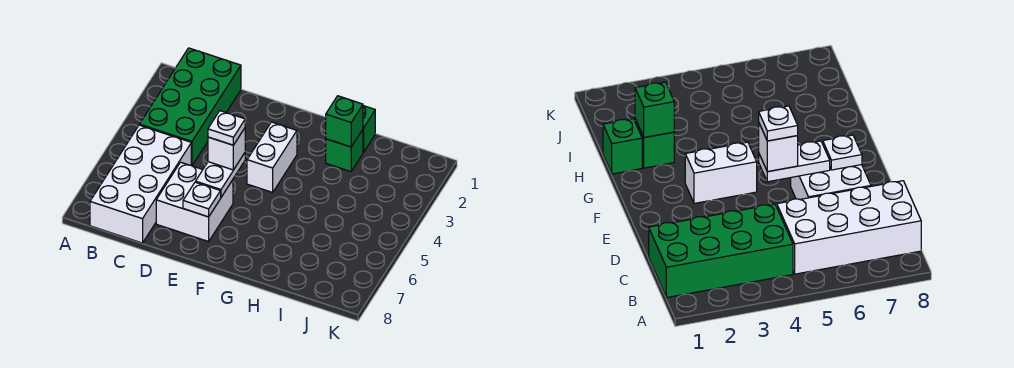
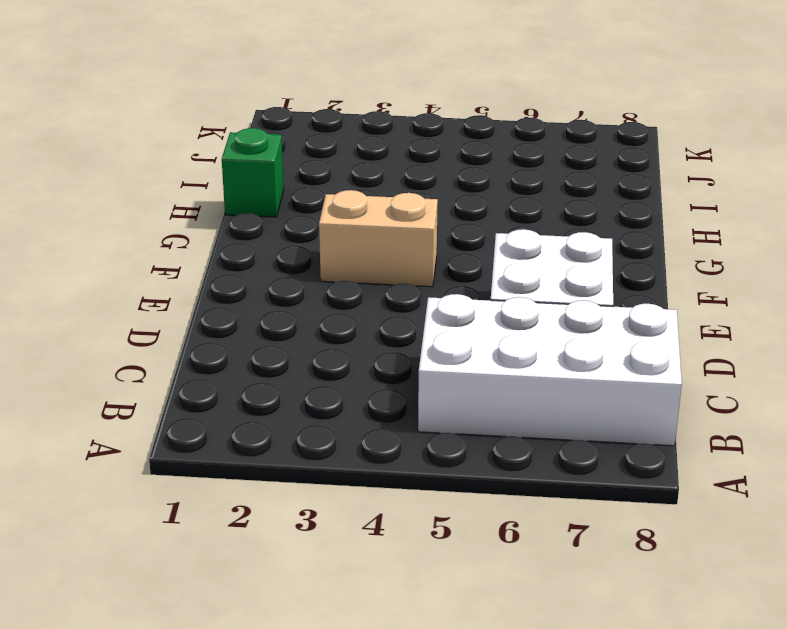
tan brick F3:F4 level 1 -> white brick F3:F4 level 1
none -> green brick B1:C4 level 1
none -> green brick H2 level 1

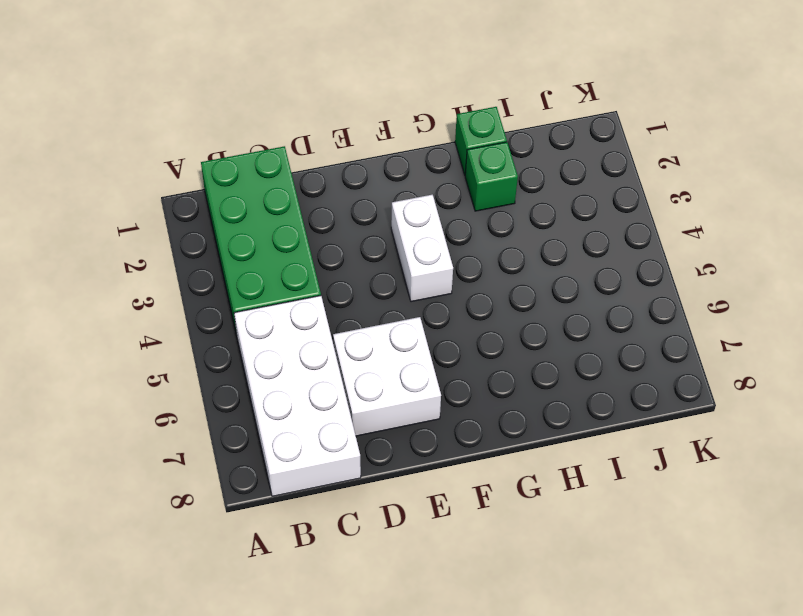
none -> white plate E5:E6 level 2
none -> white plate E7 level 2

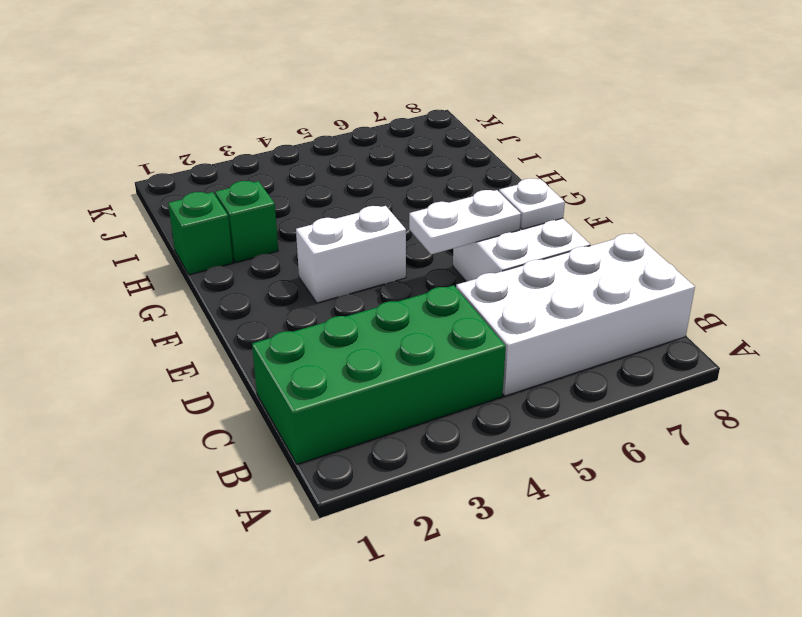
none -> green brick H2 level 2
none -> white brick E5 level 3

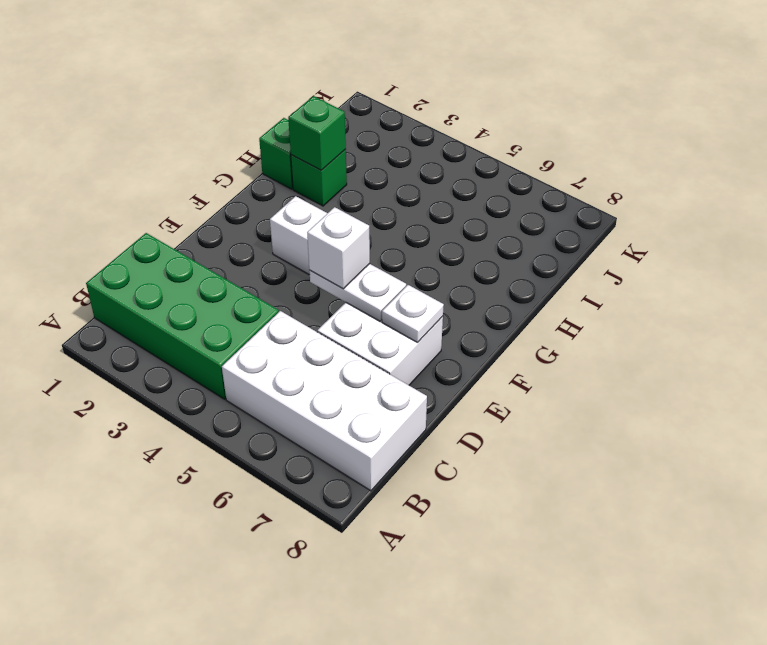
none -> white plate E5 level 4

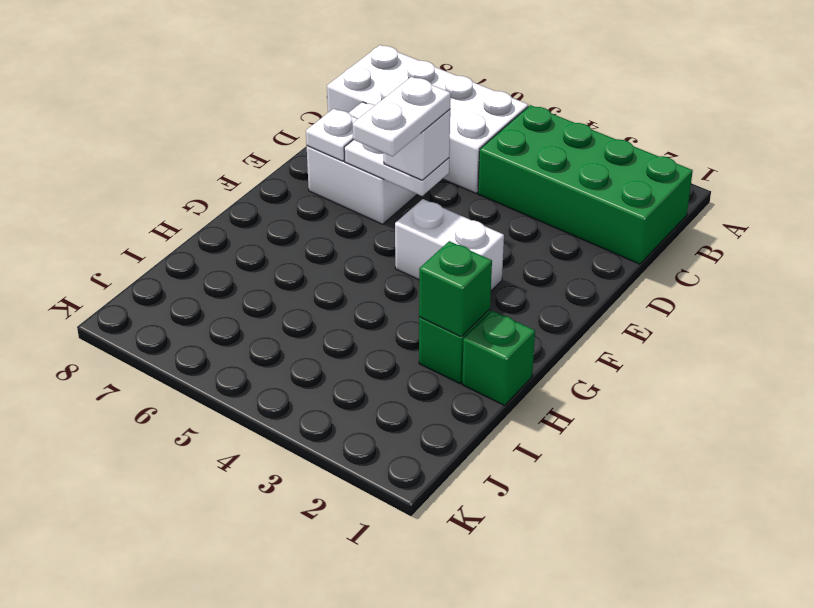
white plate E5:F5 level 4 -> white plate E5 level 4

